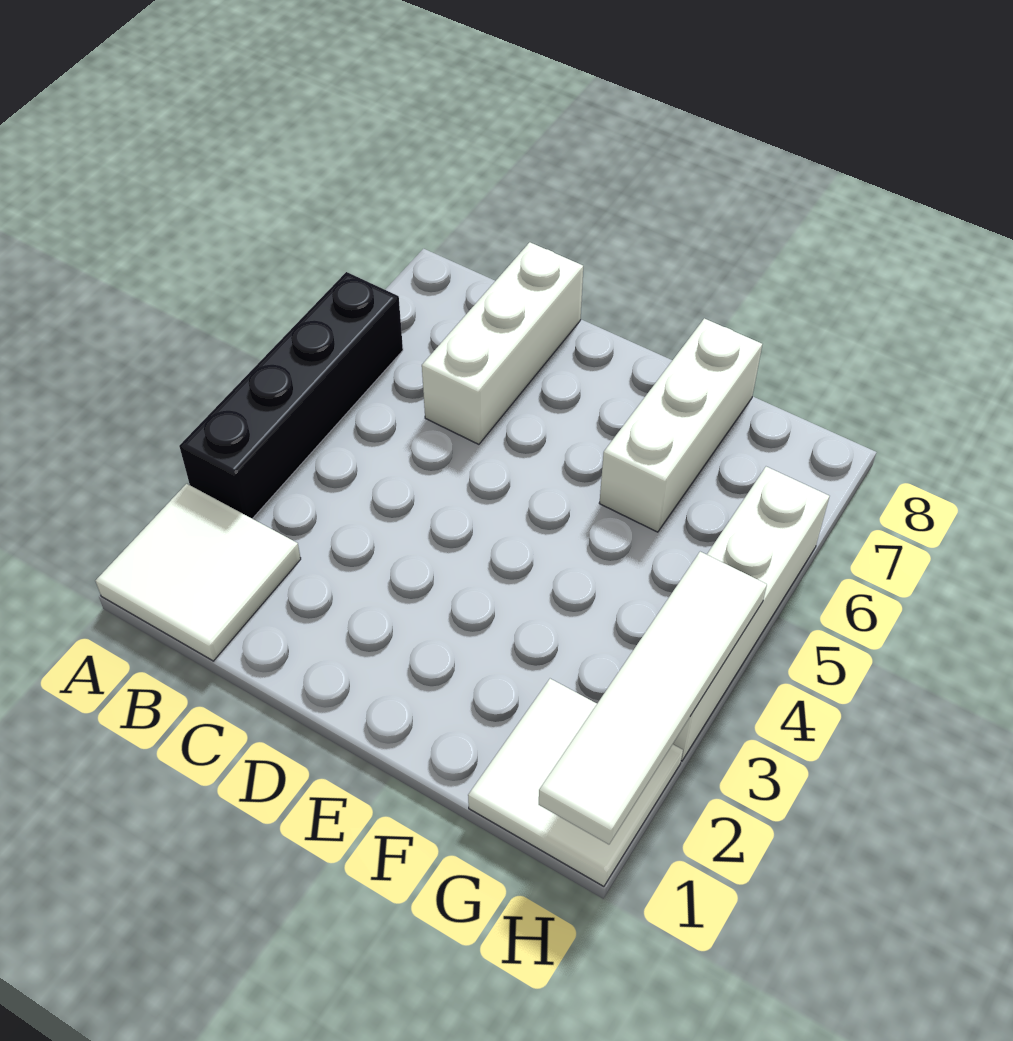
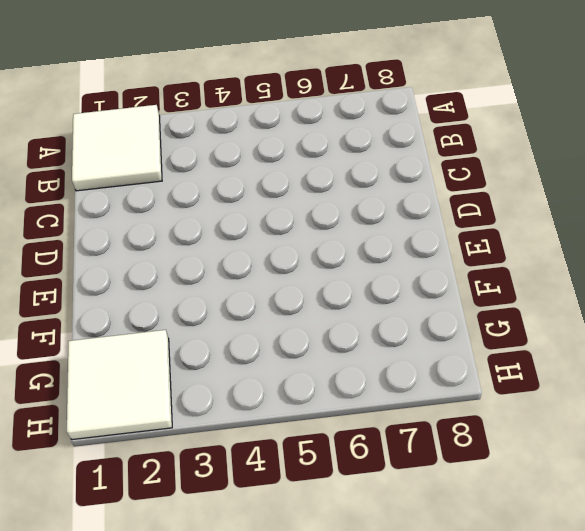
none -> black brick A3:A6 level 1
none -> white brick C6:C8 level 1

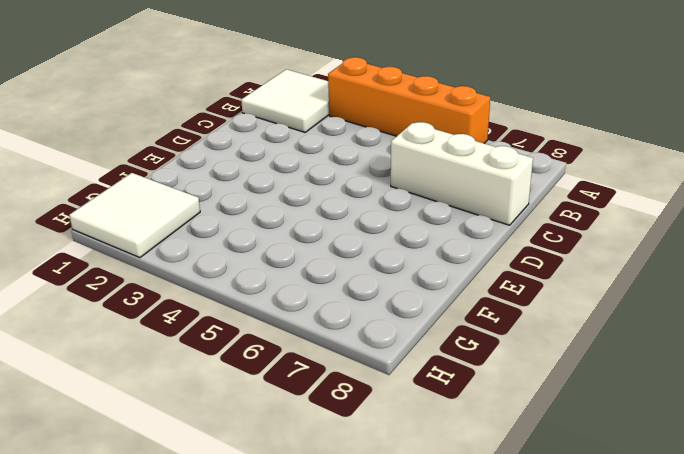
orange brick A3:A6 level 1 -> black brick A3:A6 level 1
none -> white brick F6:F8 level 1
none -> white brick H3:H6 level 1

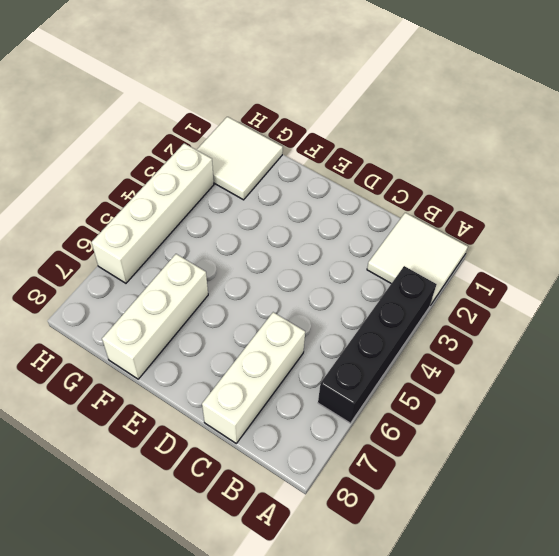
none -> white tile H1:H4 level 2

